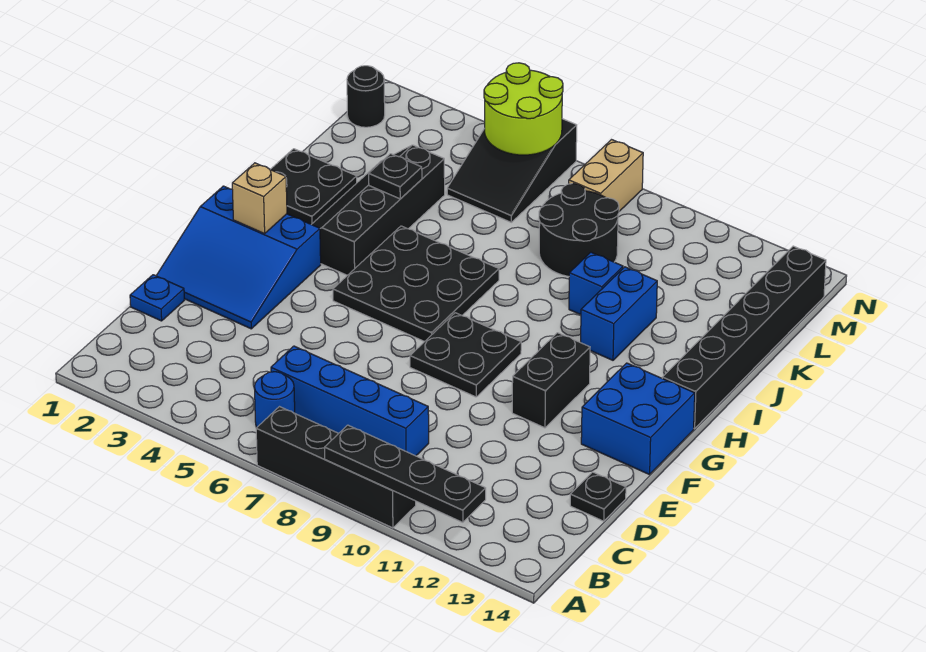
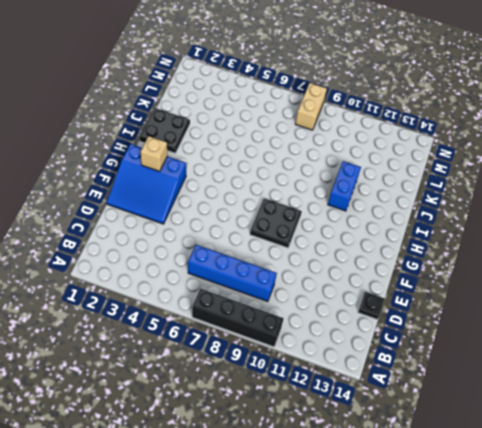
none -> blue round brick B6 level 1
none -> blue plate D1 level 1
none -> black brick F11:G11 level 1

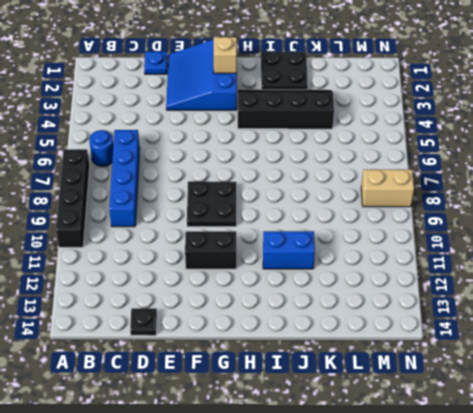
none -> blue brick F13:G14 level 1
none -> black plate G5:I7 level 1
none -> black brick H14:M14 level 1

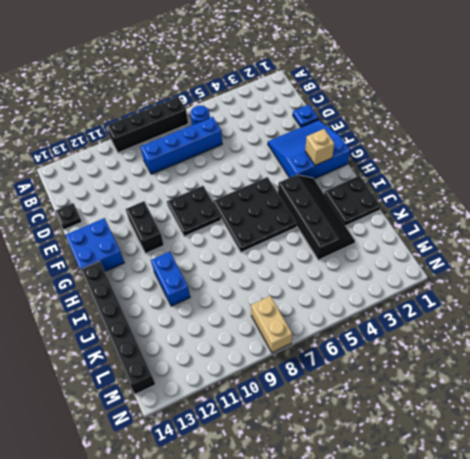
none -> blue brick J10 level 1
none -> black round brick K8:L9 level 1
none -> black slope L5:N6 level 1 top N

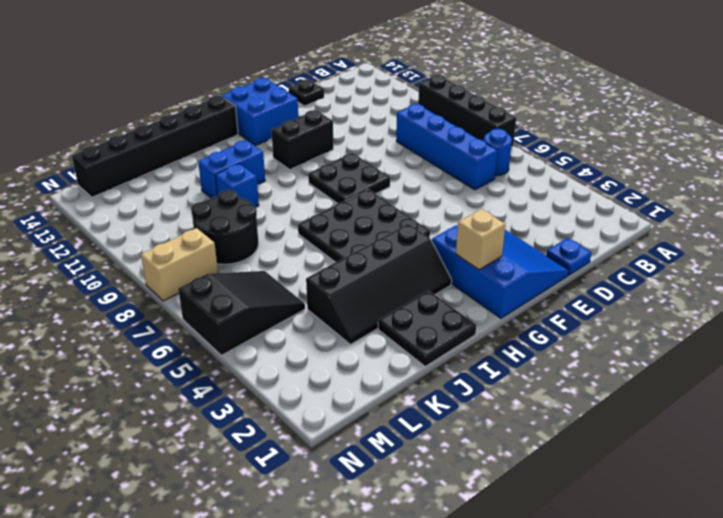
none -> black round brick M1 level 1
none -> black plate A9:A12 level 2
none -> black plate J4 level 2

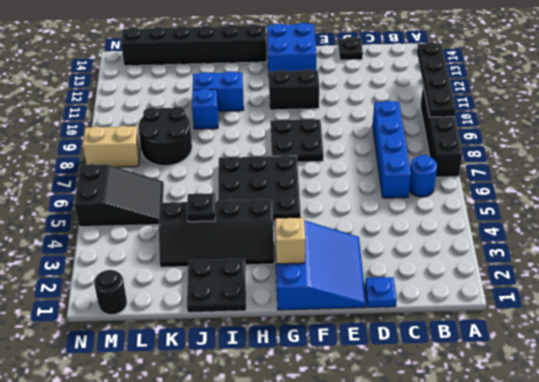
none -> lime round brick M5:N6 level 2

